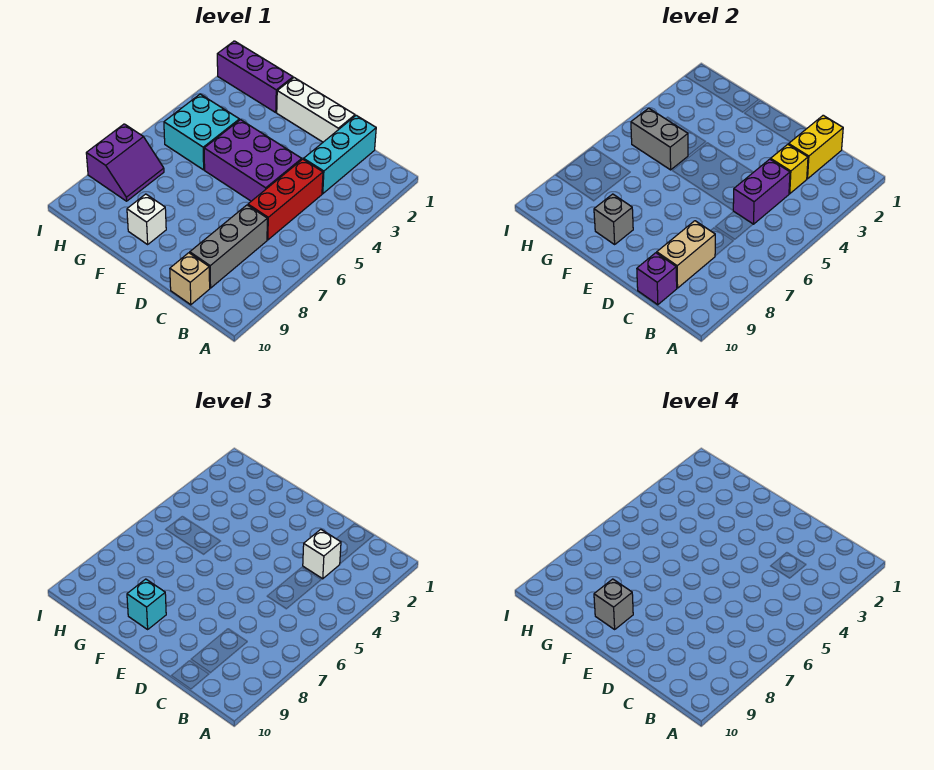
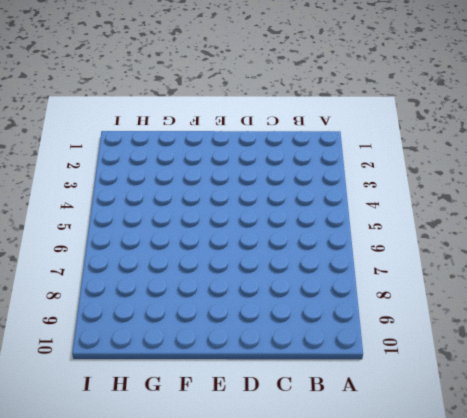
none -> cyan brick C1:C3 level 1
none -> red brick C4:C6 level 1
none -> grey brick C7:C9 level 1

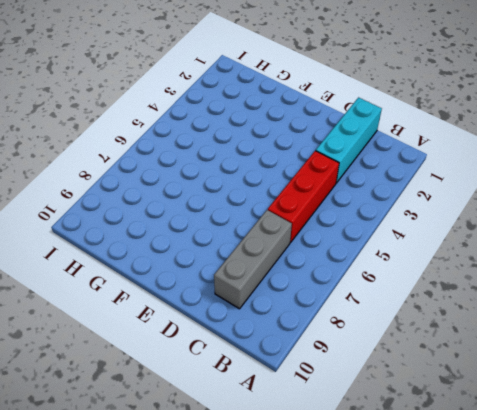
none -> tan brick C10 level 1
none -> white brick D1:F1 level 1
none -> purple brick D4:F5 level 1

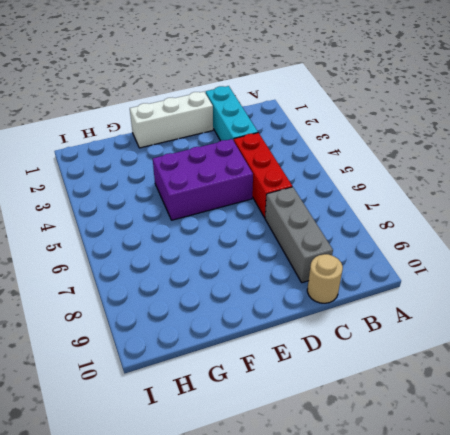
tan round brick C10 level 1 -> tan brick C10 level 1
none -> white brick F9 level 1
none -> purple brick G1:I1 level 1
none -> cyan brick G4:H5 level 1

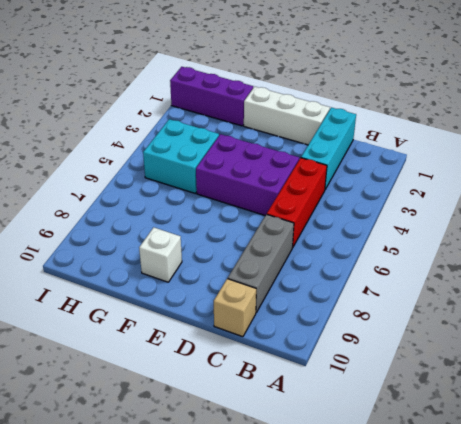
none -> purple slope H7:I8 level 1 top I
none -> yellow brick C1:C2 level 2
none -> yellow brick C3 level 2

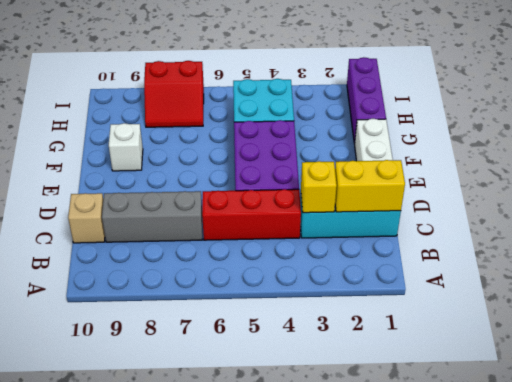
red slope H7:I8 level 1 top I -> purple slope H7:I8 level 1 top I
none -> purple brick C4:C5 level 2
none -> tan brick C8:C9 level 2
none -> purple brick C10 level 2

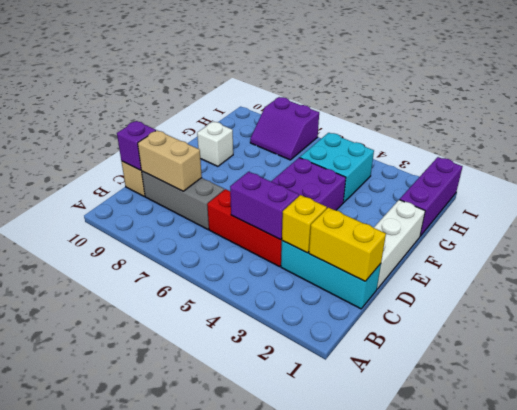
none -> grey brick F9 level 2
none -> grey brick G5:H5 level 2
none -> white brick C3 level 3

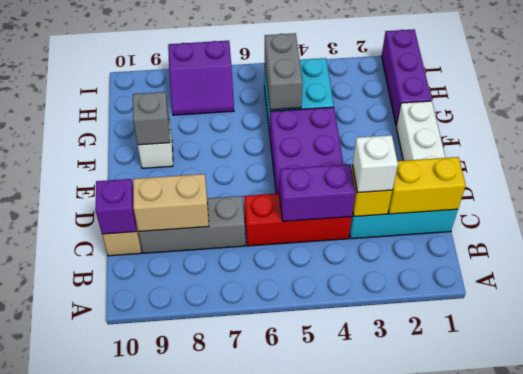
none -> cyan brick F9 level 3
none -> grey brick F9 level 4

